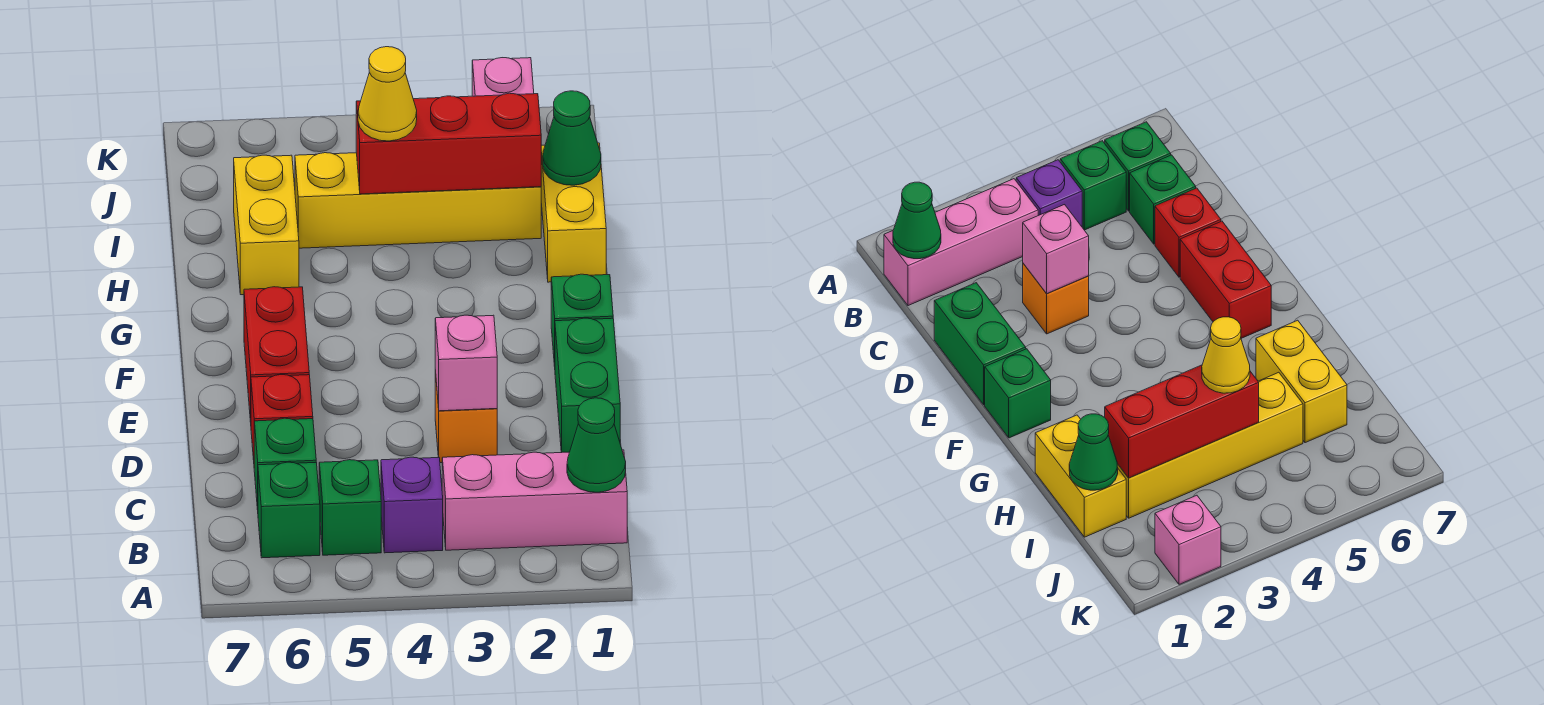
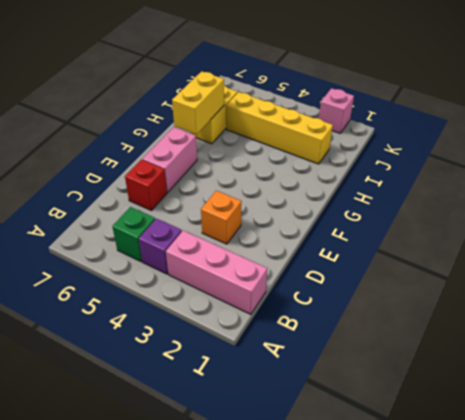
pink brick E6:F6 level 1 -> red brick E6:F6 level 1
yellow brick G6:H6 level 2 -> yellow brick H1:I1 level 1
none -> green brick B6 level 1
none -> green brick C6 level 1
none -> green brick D1:E1 level 1

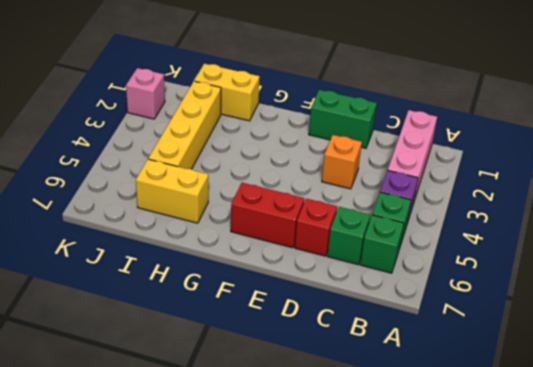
none -> green brick F1 level 1
none -> green cone B1 level 2
none -> pink brick D3 level 2

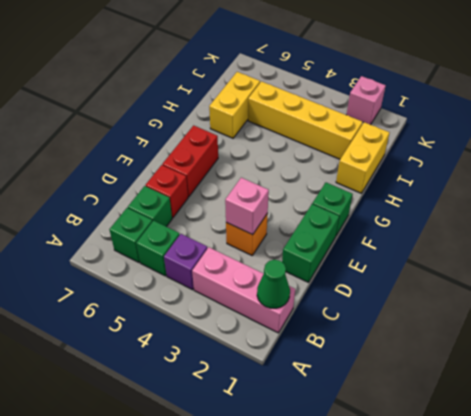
none -> green cone I1 level 2
none -> red brick I2:I4 level 2
none -> yellow cone I4 level 3

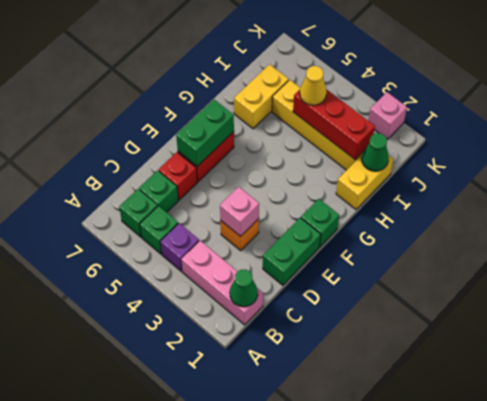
green brick E6:F6 level 2 -> none

